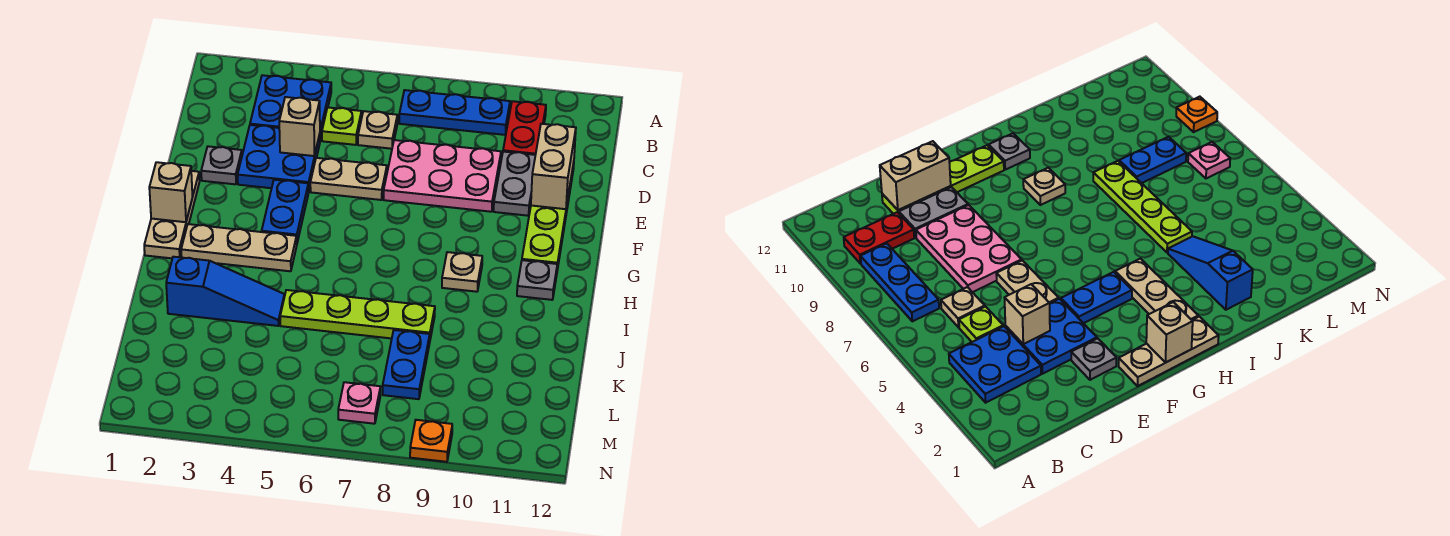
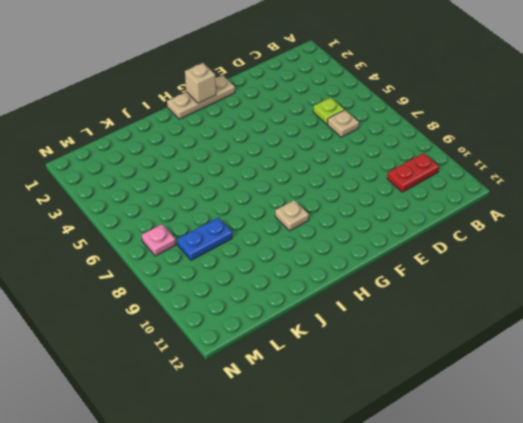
none -> blue plate B3:C4 level 1
none -> blue plate B7:B9 level 1
none -> blue plate D3:E4 level 1

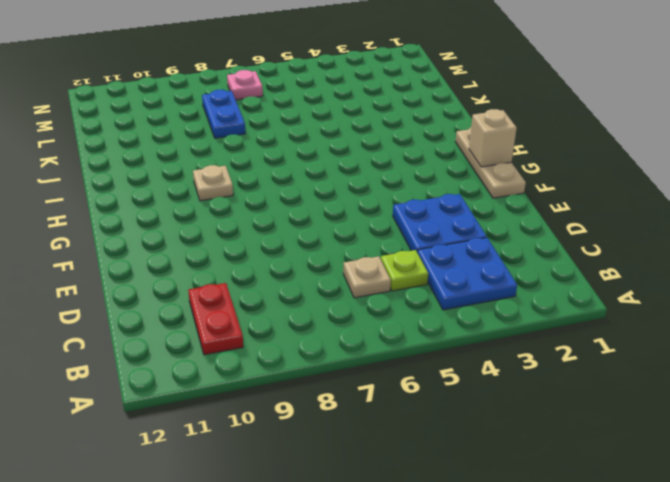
none -> blue plate B7:B9 level 1
none -> pink plate D7:E9 level 1
none -> grey plate D10:E10 level 1

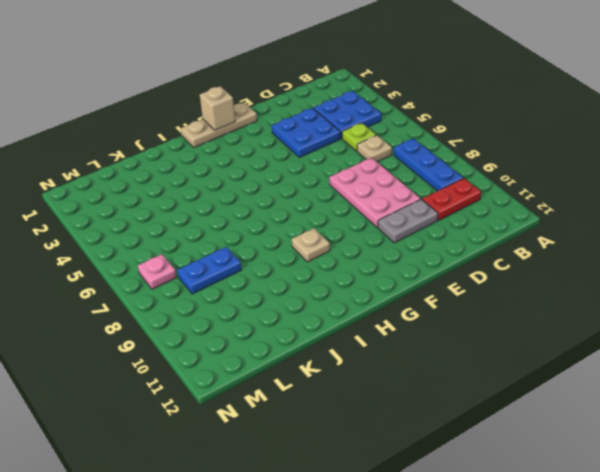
none -> lime plate D11:G11 level 1
none -> grey plate E2 level 1
none -> tan plate E5:E6 level 1

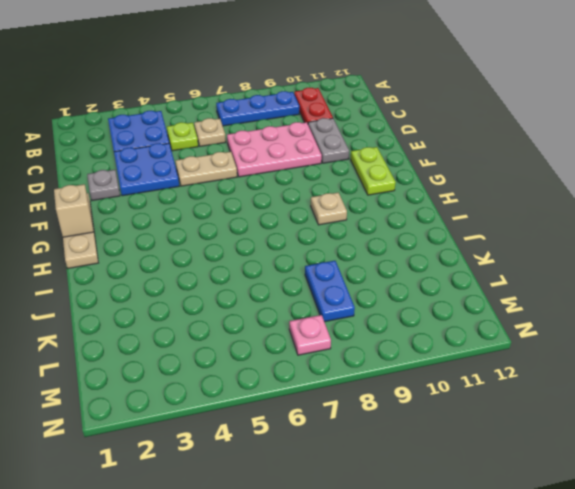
lime plate F11:G11 level 1 -> lime plate D11:G11 level 1
none -> blue plate F4:G4 level 1
none -> tan plate H2:H4 level 1
none -> grey plate H11 level 1

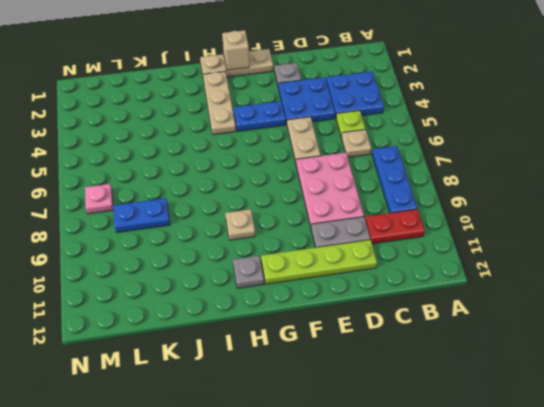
none -> blue slope J2:J4 level 1 top 2
none -> lime plate J5:J8 level 1
none -> orange plate N9 level 1

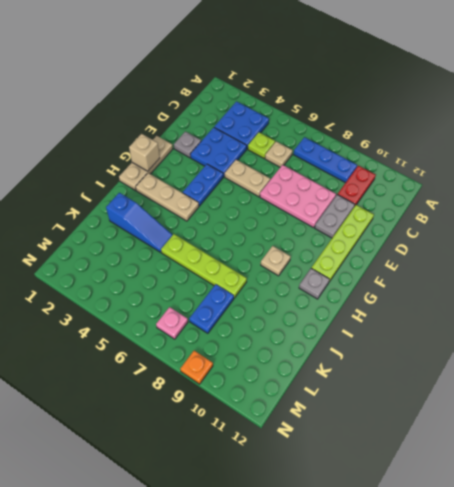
none -> tan brick D4 level 2
none -> tan brick D11:E11 level 2

